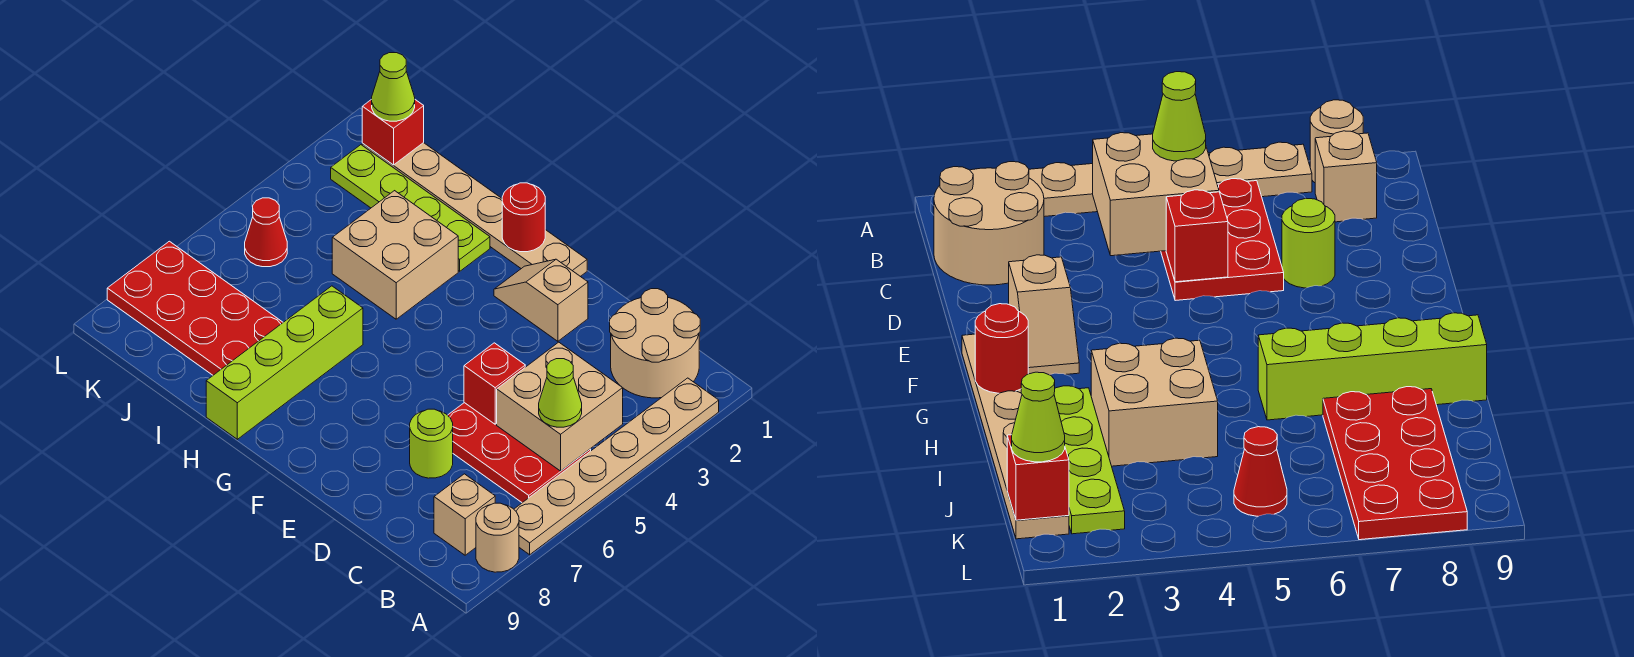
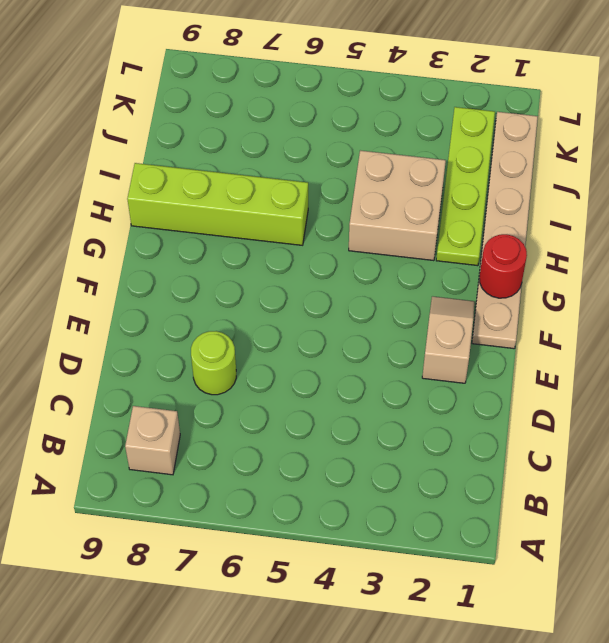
none -> tan plate A2:A7 level 1
none -> tan round brick A8 level 1
none -> tan round brick B1:C2 level 1

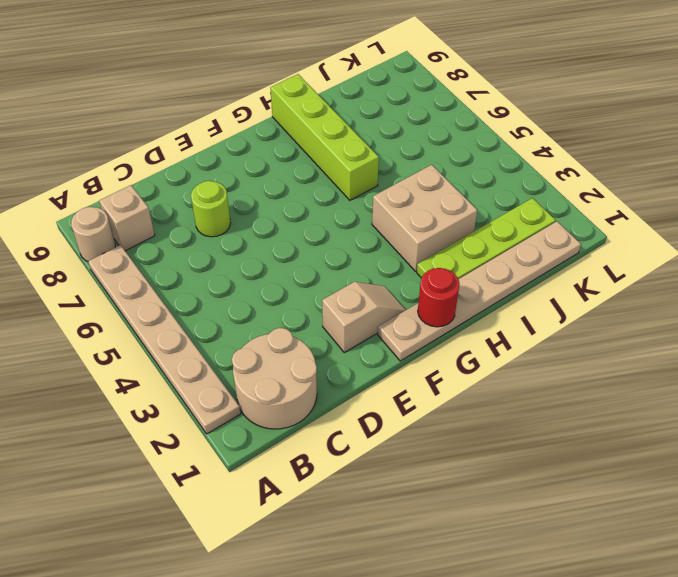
none -> red plate B5:D6 level 1
none -> red plate I7:L8 level 1
none -> red cone K5 level 1

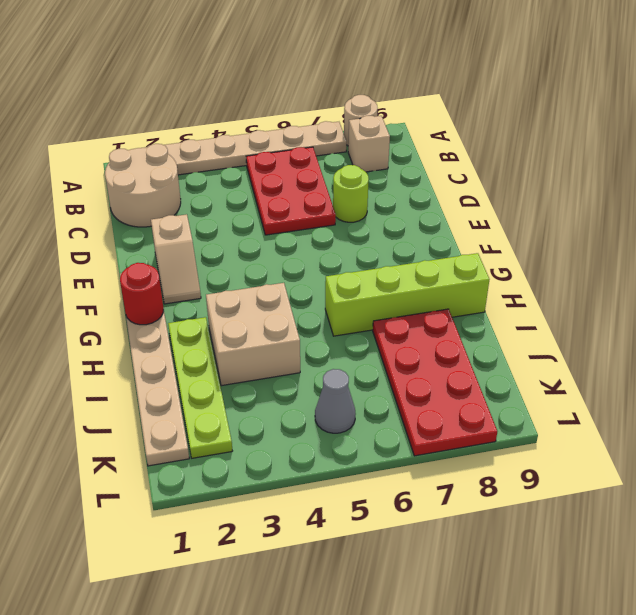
grey cone K5 level 1 -> red cone K5 level 1
none -> tan brick B4:C5 level 2
none -> red brick D5 level 2
none -> red brick K1 level 2

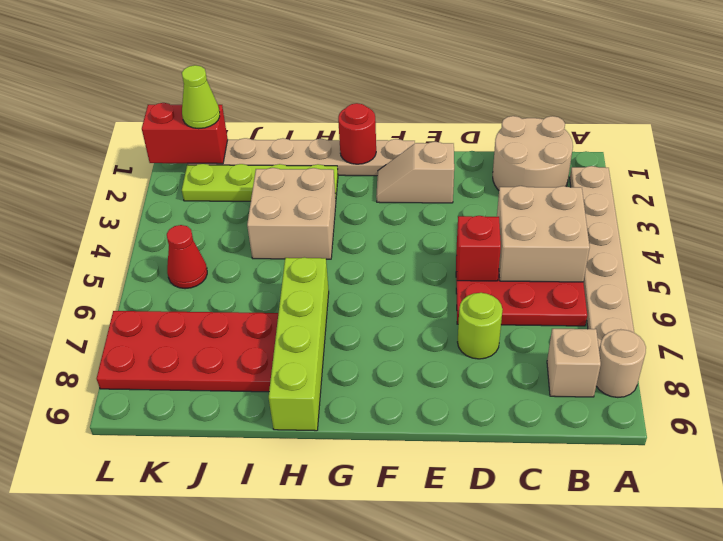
red brick K1:L1 level 2 -> red brick K1 level 2
none -> lime cone B5 level 3

